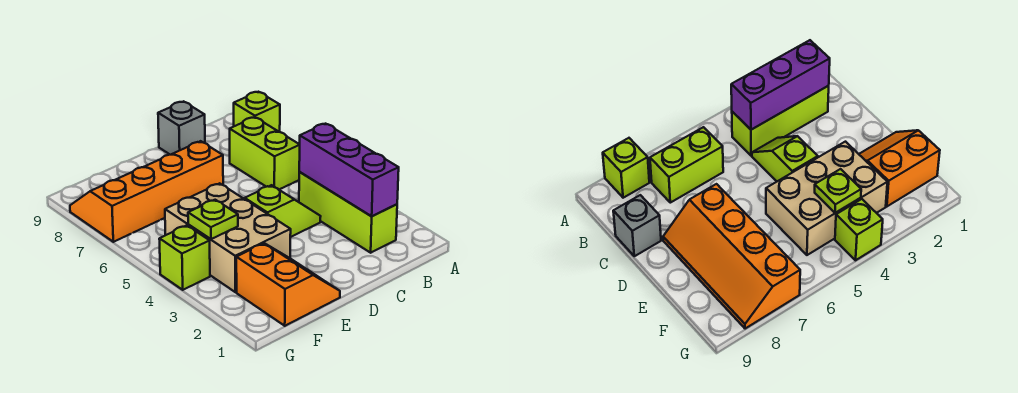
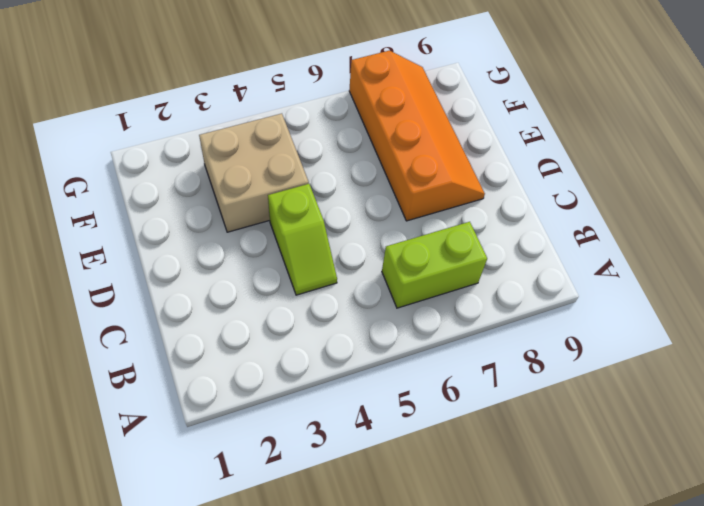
tan brick E3:F4 level 1 -> tan brick E3:F5 level 1
none -> lime brick A8 level 1
none -> lime brick B2:B4 level 1

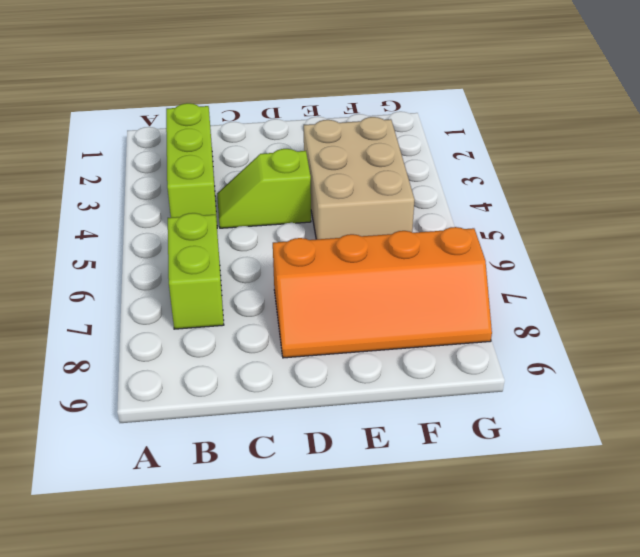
none -> lime brick A8 level 1
none -> grey brick C9 level 1

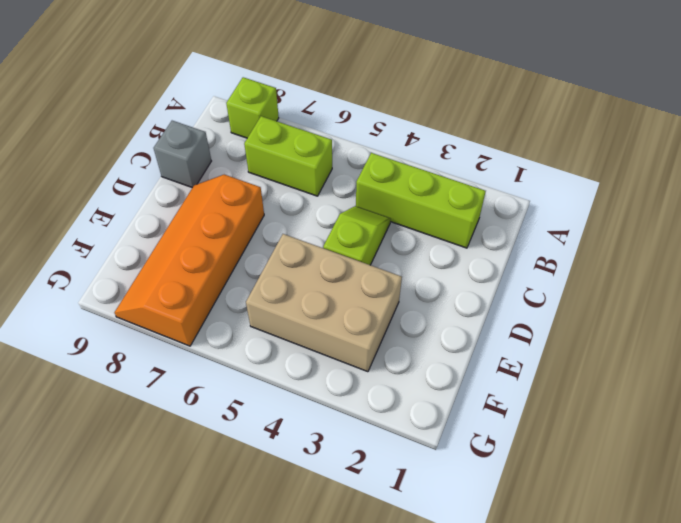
none -> orange slope E1:F2 level 1 top F
none -> lime brick G4 level 1

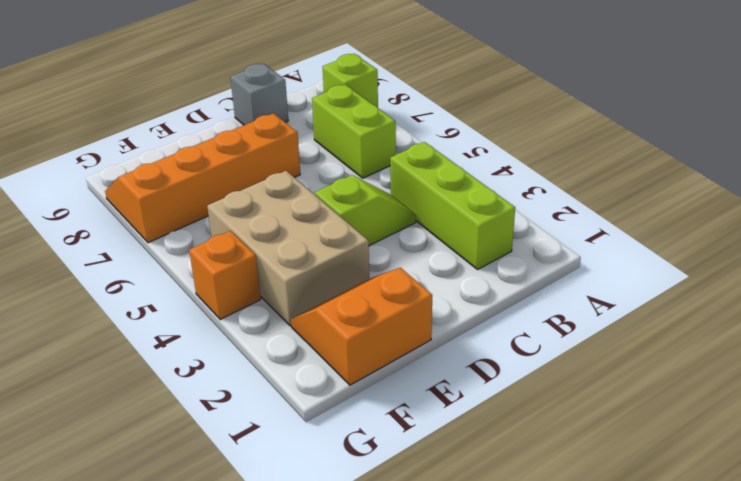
orange slope E1:F2 level 1 top 1 -> orange slope E1:F2 level 1 top F
orange brick G4 level 1 -> lime brick G4 level 1
none -> purple brick B2:B4 level 2
none -> lime plate F4 level 2

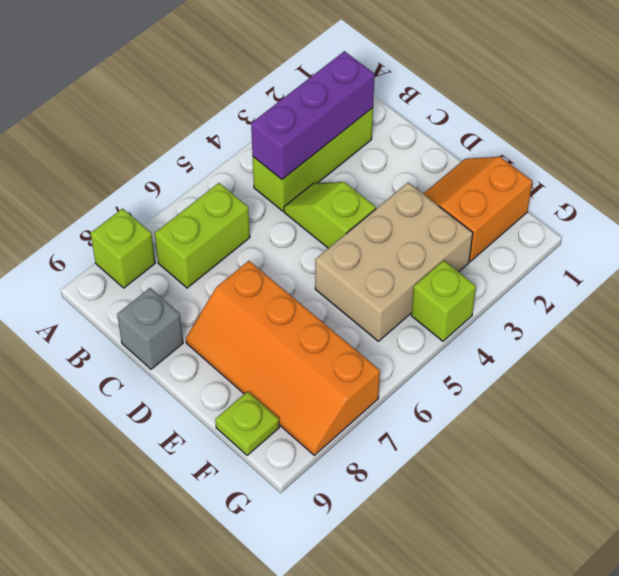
lime plate F9 level 1 -> lime plate F4 level 2

